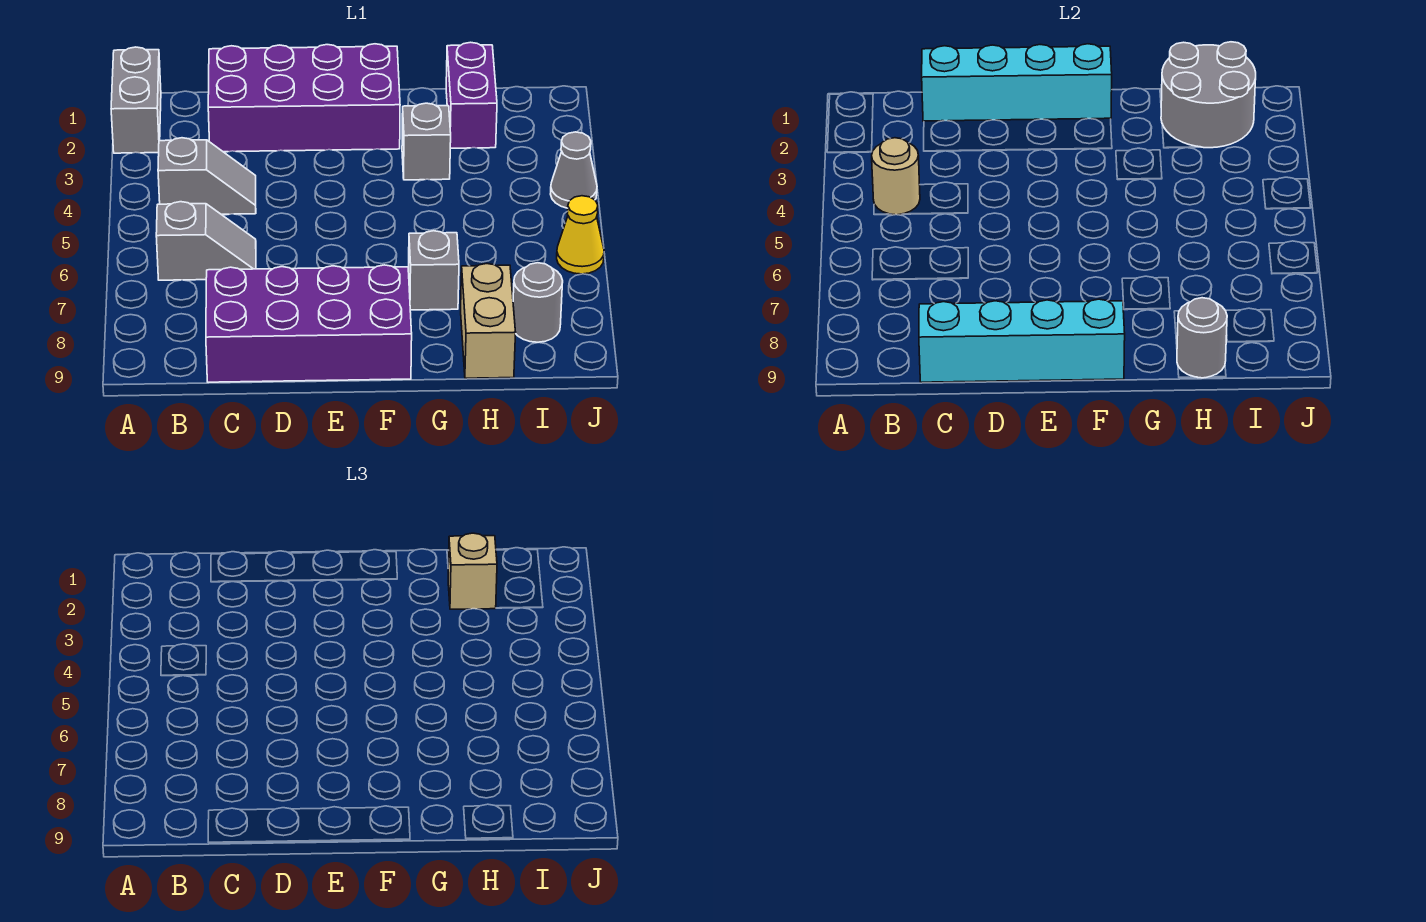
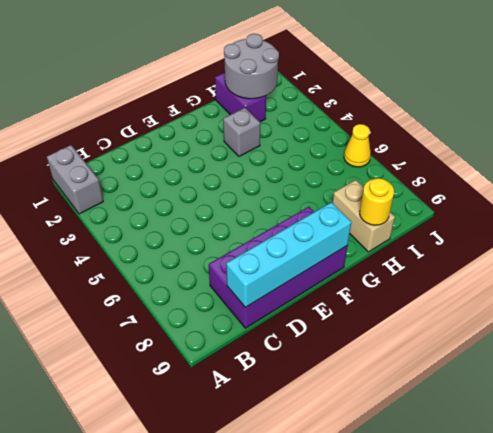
yellow round brick H9 level 2 -> grey round brick H9 level 2
none -> grey slope B4:C4 level 1 top B
none -> grey slope B6:C6 level 1 top B
none -> purple brick C1:F2 level 1

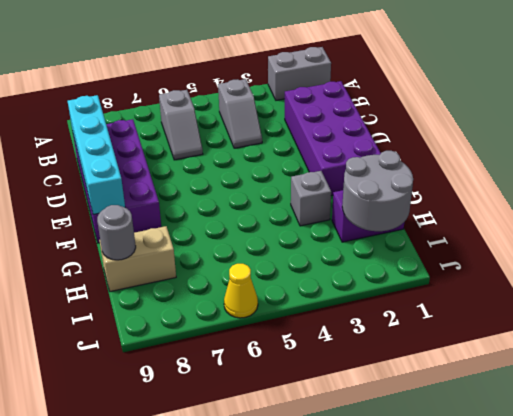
none -> grey brick G7 level 1
none -> grey round brick I8 level 1
none -> grey cone J4 level 1

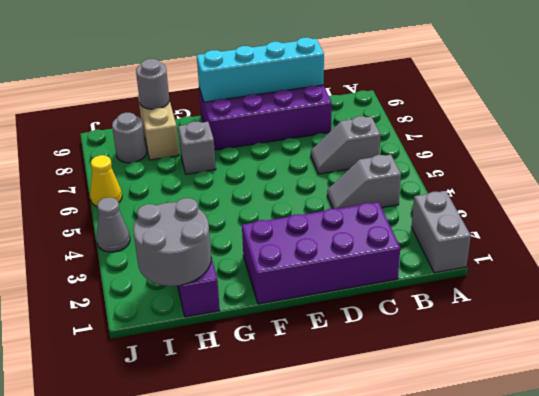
none -> grey brick G3 level 1
none -> tan round brick B4 level 2
none -> cyan brick C1:F1 level 2

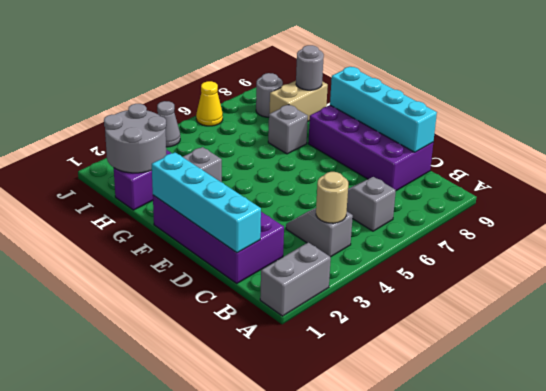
none -> tan brick H2 level 3

